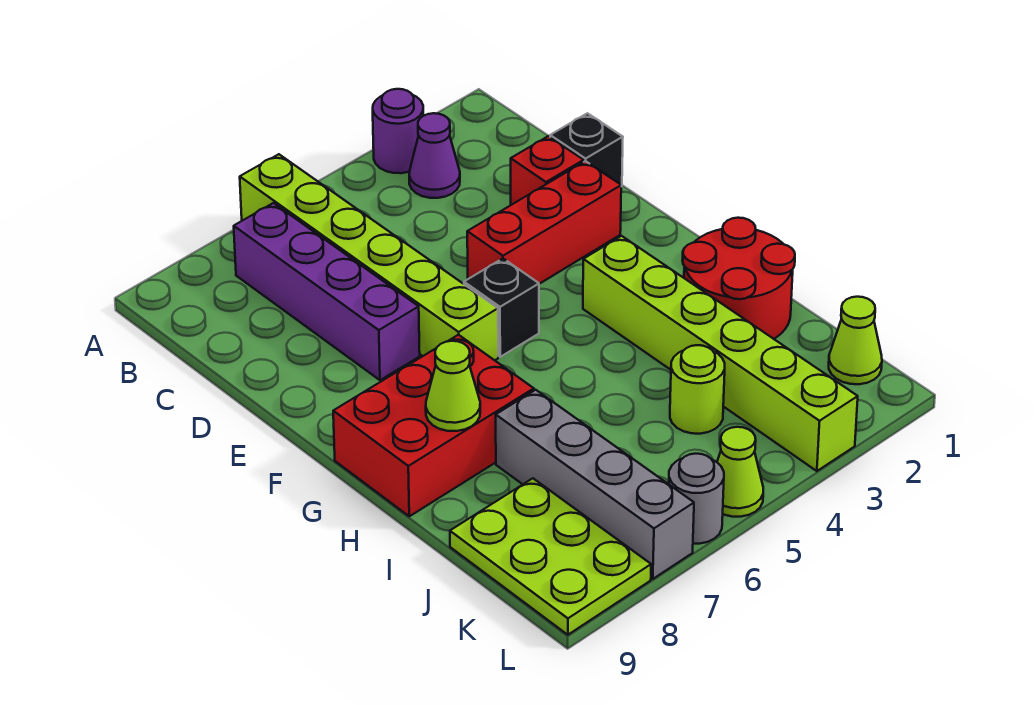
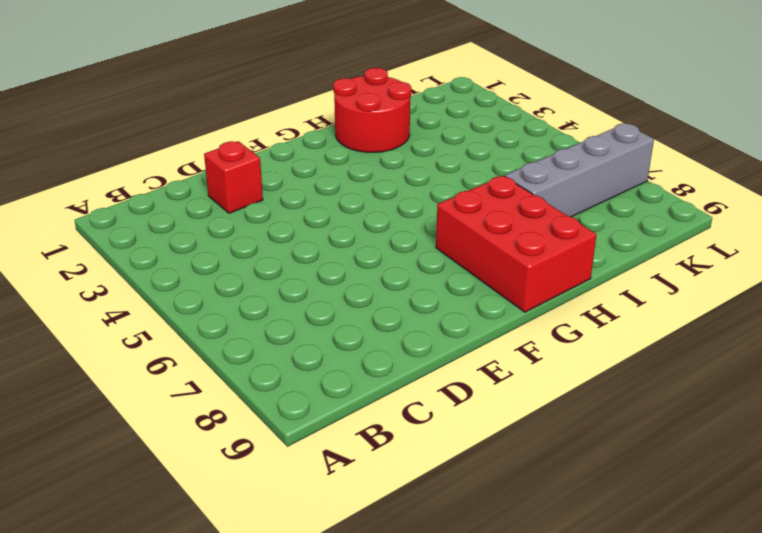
none -> purple round brick A3 level 1
none -> lime brick A6:F6 level 1
none -> purple cone B3 level 1

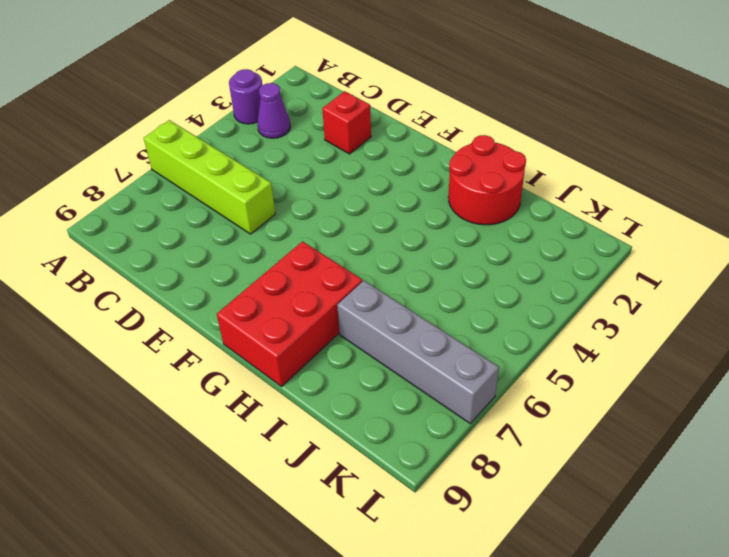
lime brick A6:D6 level 1 -> lime brick A6:F6 level 1
none -> purple brick B7:E7 level 1
none -> black brick D1 level 1
none -> red brick E2:E4 level 1

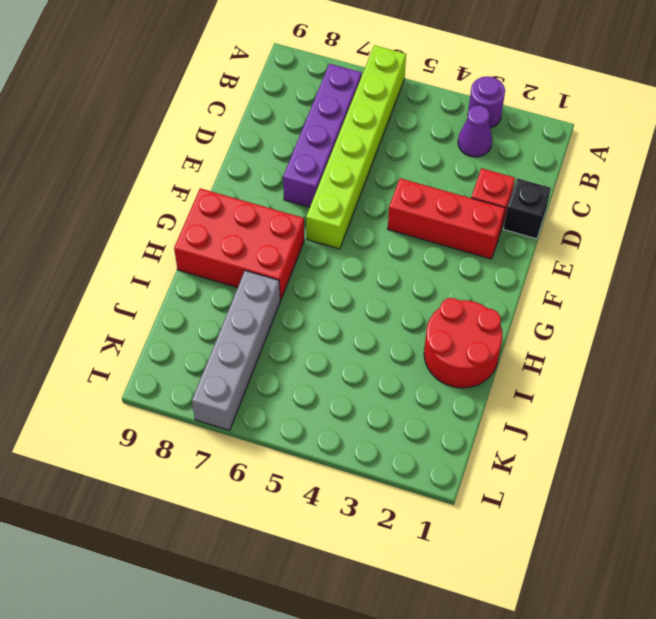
none -> black brick F5 level 1
none -> lime brick G3:L3 level 1
none -> lime round brick J4 level 1

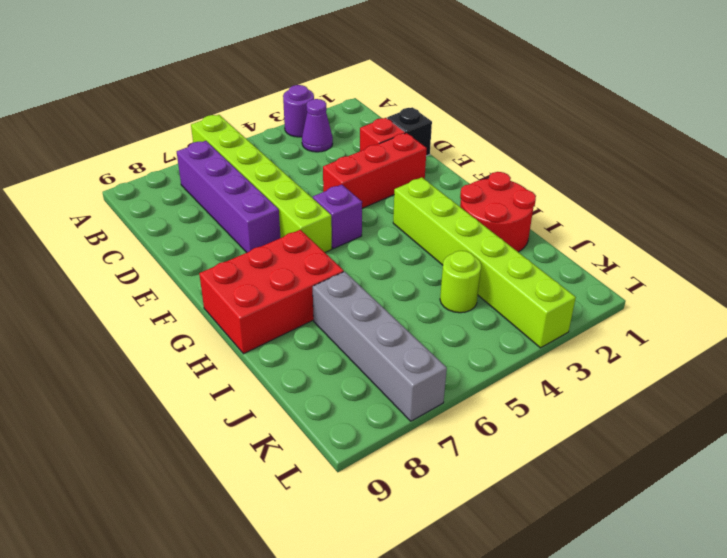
purple brick F5 level 1 -> black brick F5 level 1
none -> lime plate J8:L9 level 1
none -> lime cone K1 level 1
none -> lime cone L5 level 1

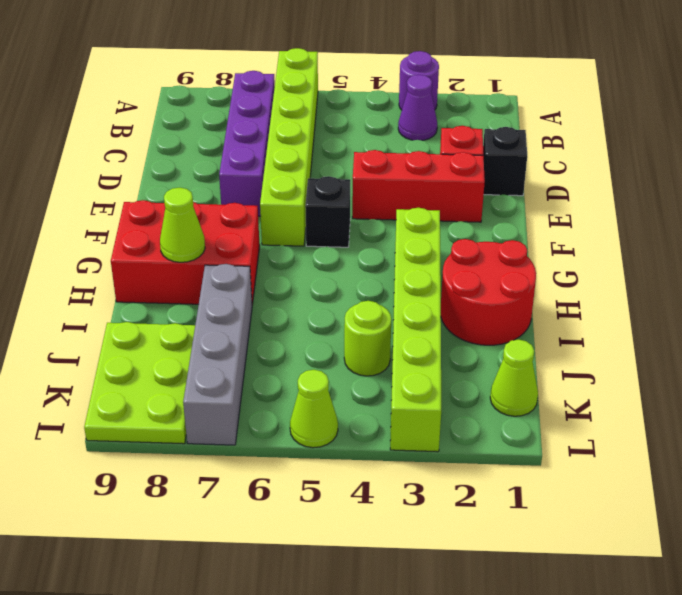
none -> grey round brick L6 level 1

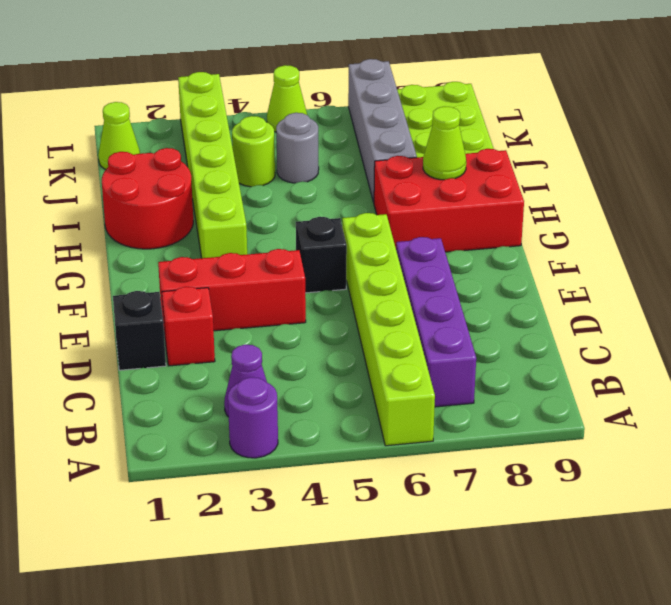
grey round brick J5 level 1 -> grey round brick L6 level 1

